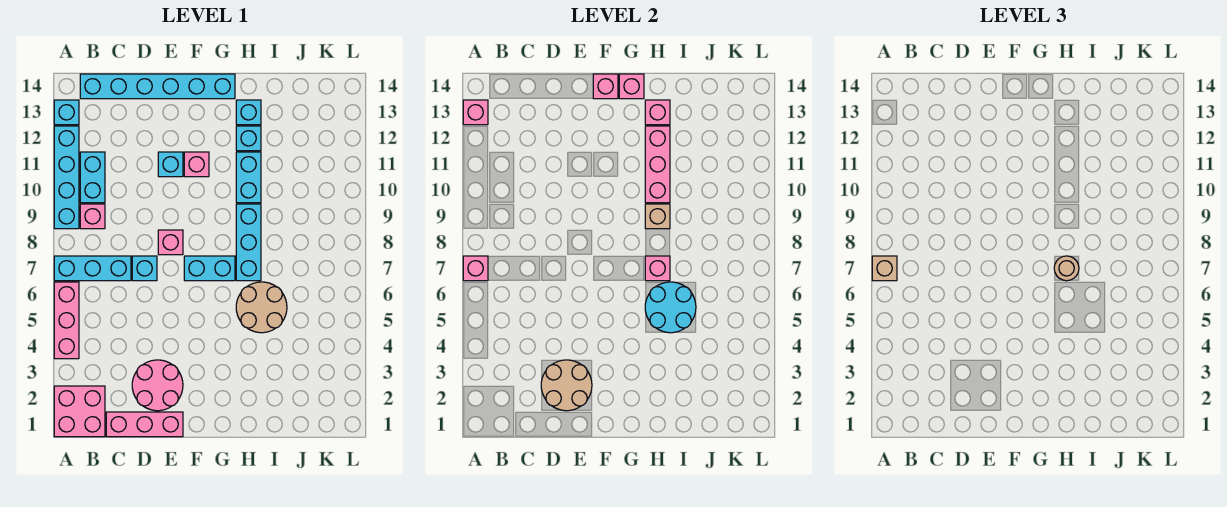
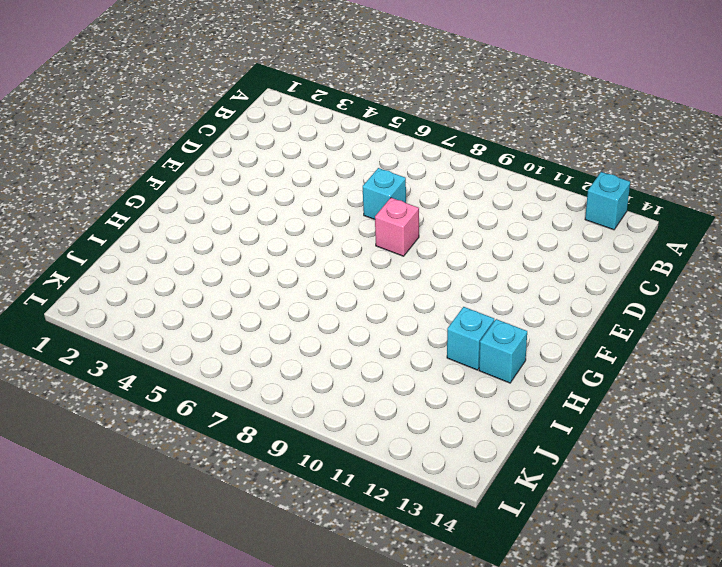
none -> pink brick A1:B2 level 1
none -> pink brick A4:A6 level 1
none -> cyan brick A7:C7 level 1
none -> cyan brick A9:A12 level 1

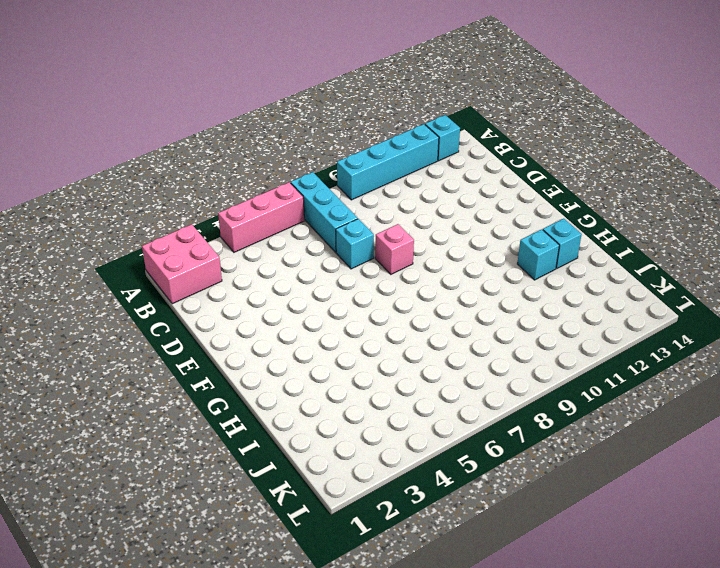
none -> pink brick B9 level 1
none -> cyan brick B10:B11 level 1
none -> cyan brick B14:G14 level 1
none -> pink brick C1:E1 level 1

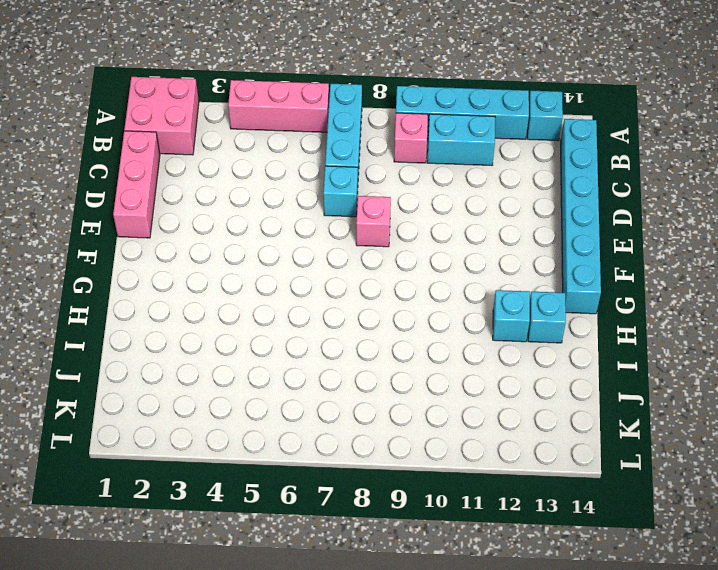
none -> pink round brick D2:E3 level 1
none -> cyan brick E11 level 1
none -> cyan brick F7:G7 level 1
none -> pink brick F11 level 1

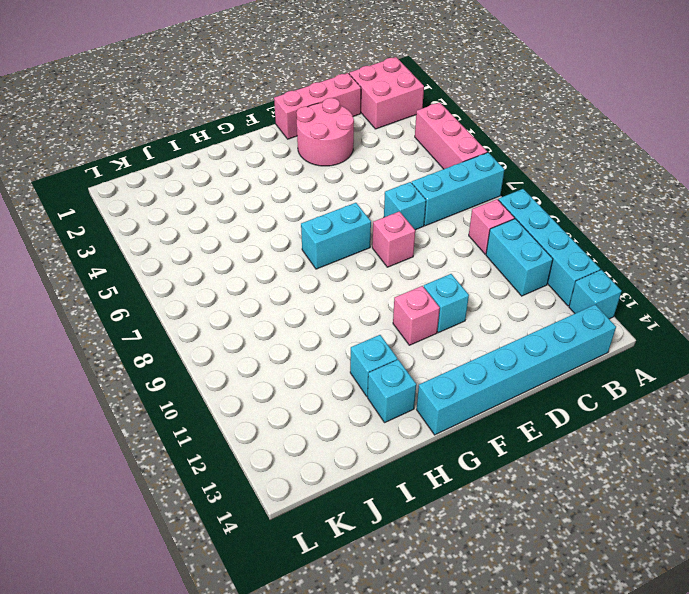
none -> tan round brick H5:I6 level 1
none -> cyan brick H7:H9 level 1
none -> cyan brick H10:H11 level 1
none -> pink brick A7 level 2

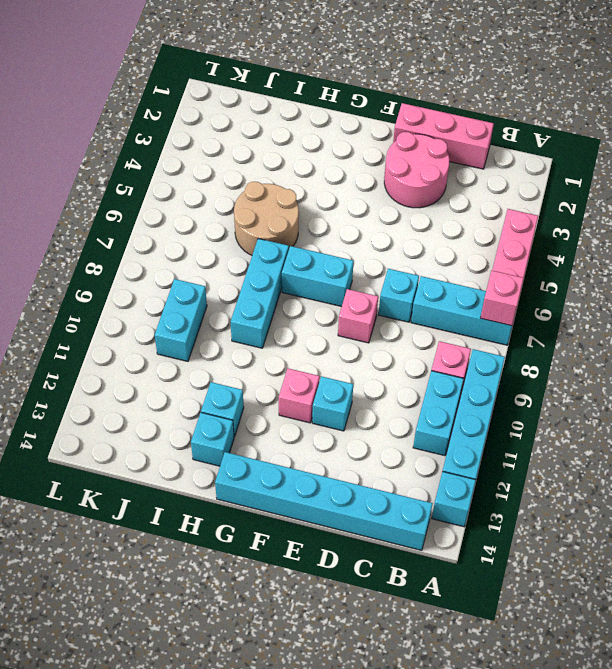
cyan brick J9:J10 level 1 -> cyan brick H10:H11 level 1
none -> pink brick A1:B2 level 1
none -> pink brick A13 level 2
none -> tan round brick D2:E3 level 2
none -> pink brick F14 level 2

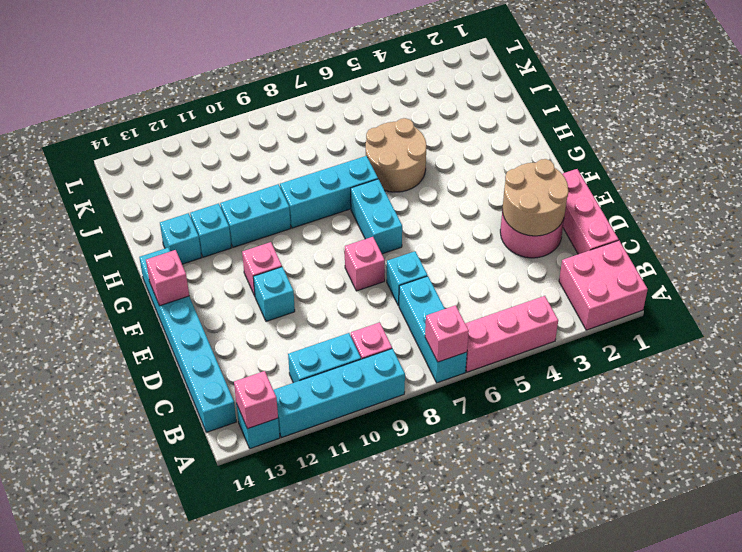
none -> pink brick G14 level 2
none -> cyan round brick H5:I6 level 2
none -> pink brick H7 level 2
none -> tan brick H9 level 2

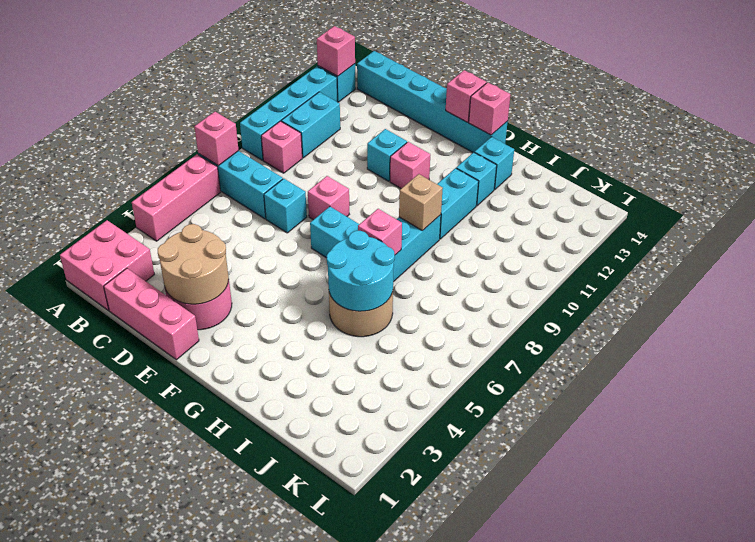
none -> pink brick H10:H12 level 2
none -> pink brick H13 level 2
none -> tan brick A7 level 3
none -> tan round brick H7 level 3

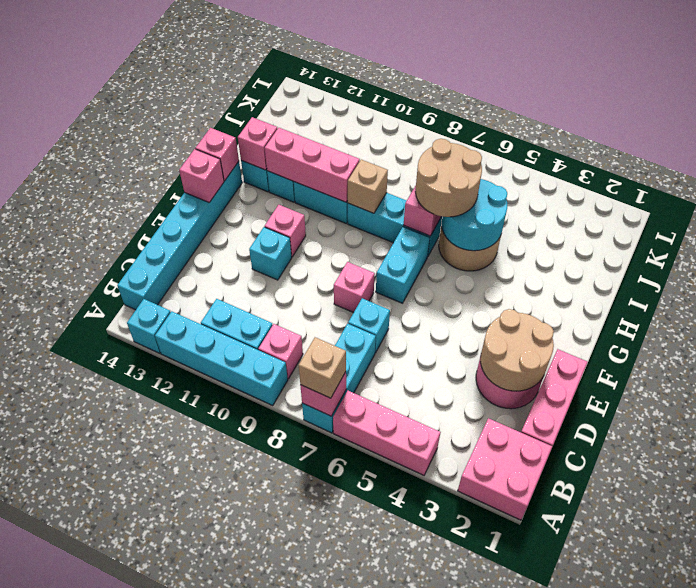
tan round brick H6:I7 level 3 -> tan round brick H7 level 3
none -> pink brick A13 level 2

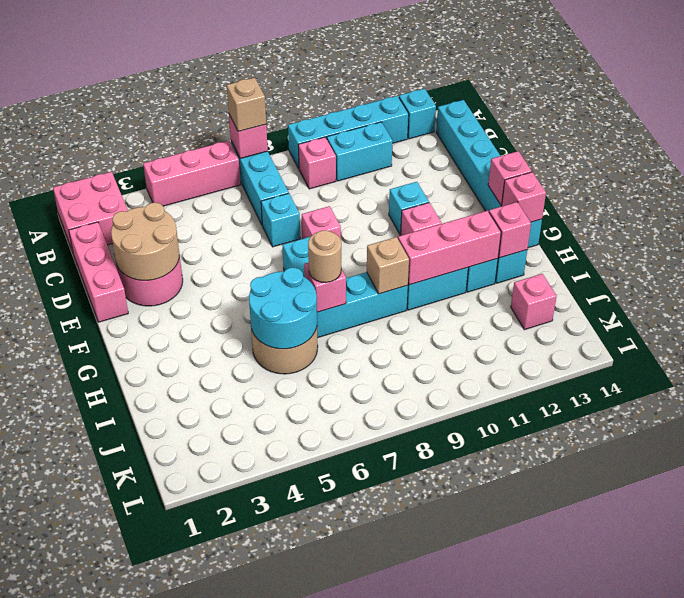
pink brick J13 level 1 -> pink brick A13 level 2

